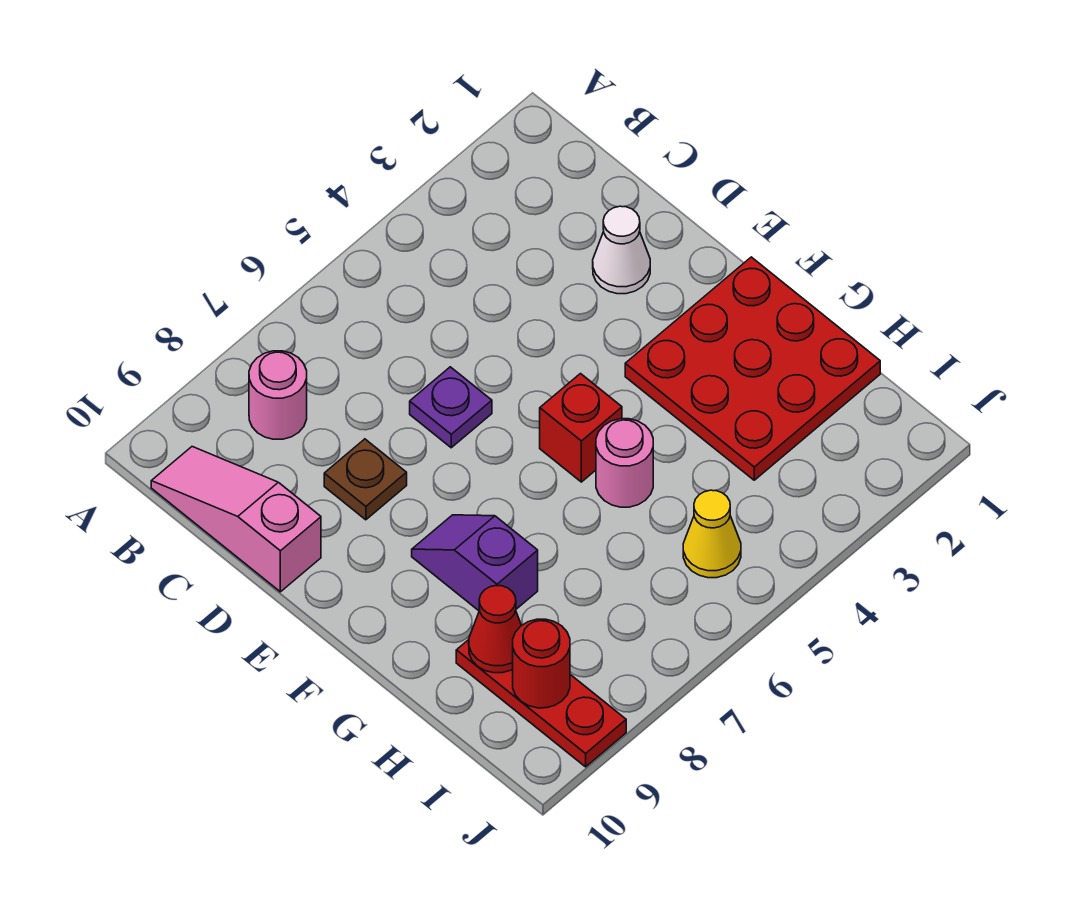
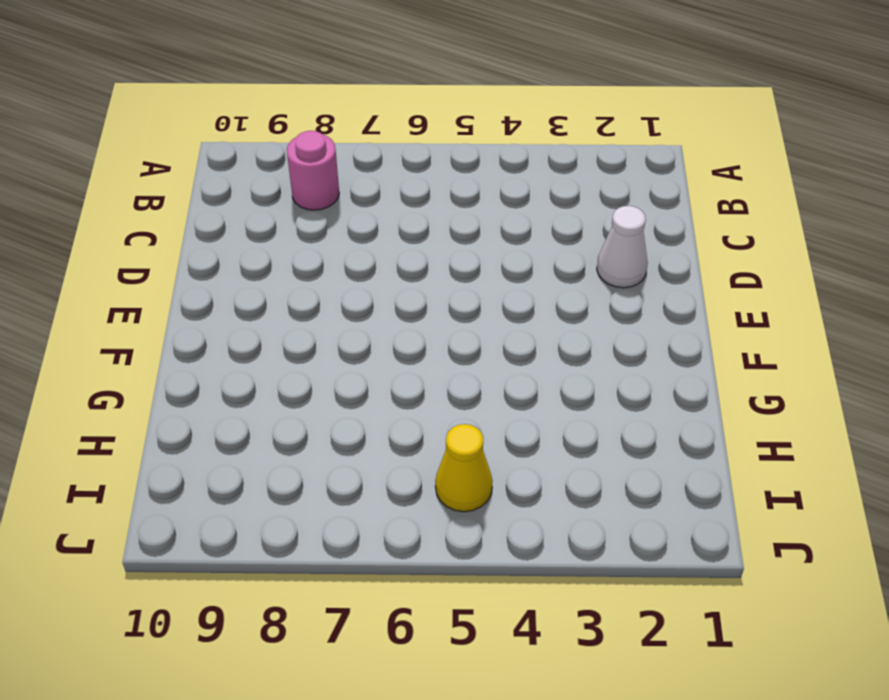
none -> pink slope B10:D10 level 1 top D
none -> purple plate D6 level 1
none -> brown plate D8 level 1

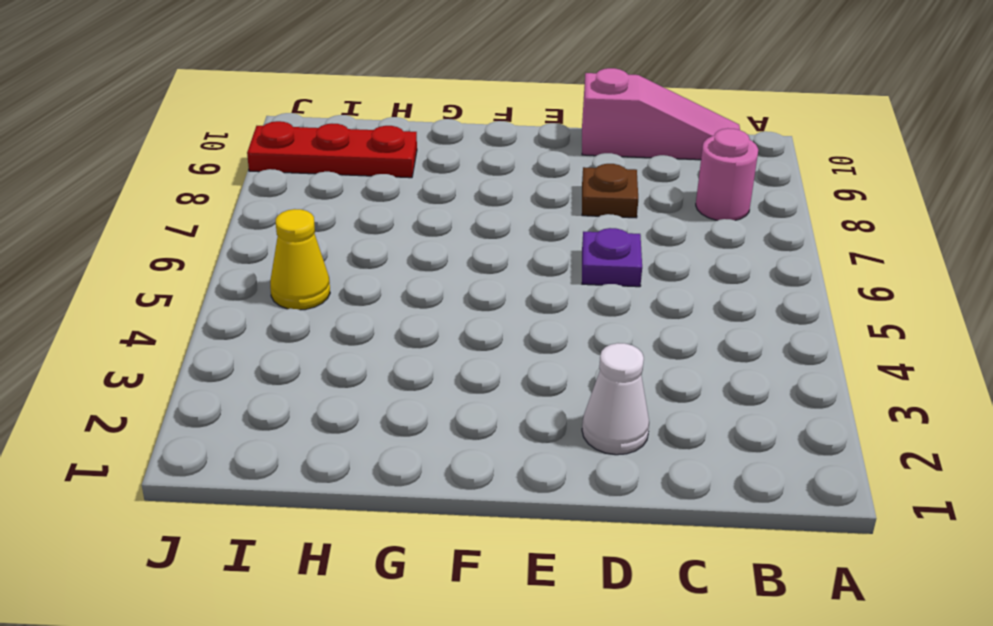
none -> red plate F1:H3 level 1
none -> red brick F5 level 1
none -> purple slope F8:G8 level 1 top G

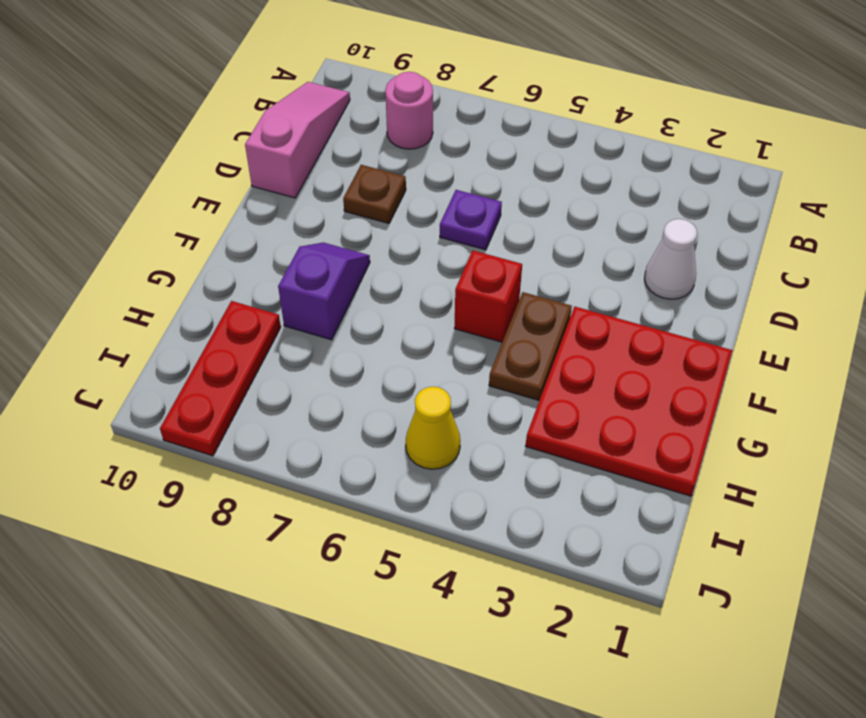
brown plate F4:G4 level 1 -> none
none -> pink round brick G5 level 1
none -> red cone H9 level 2
none -> red round brick I9 level 2

